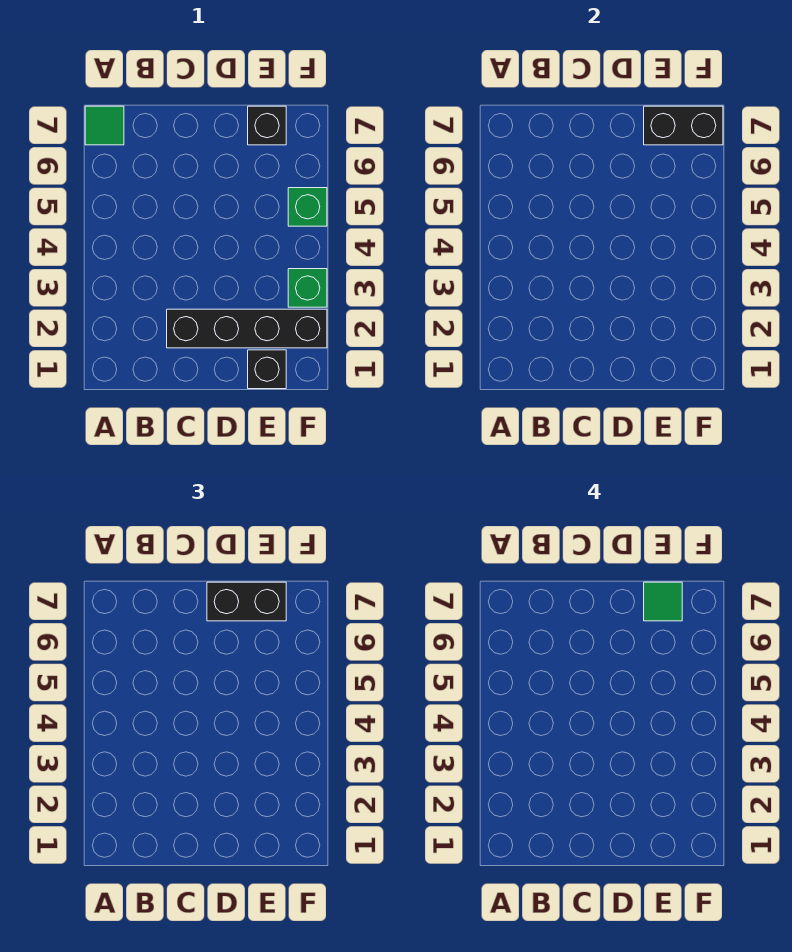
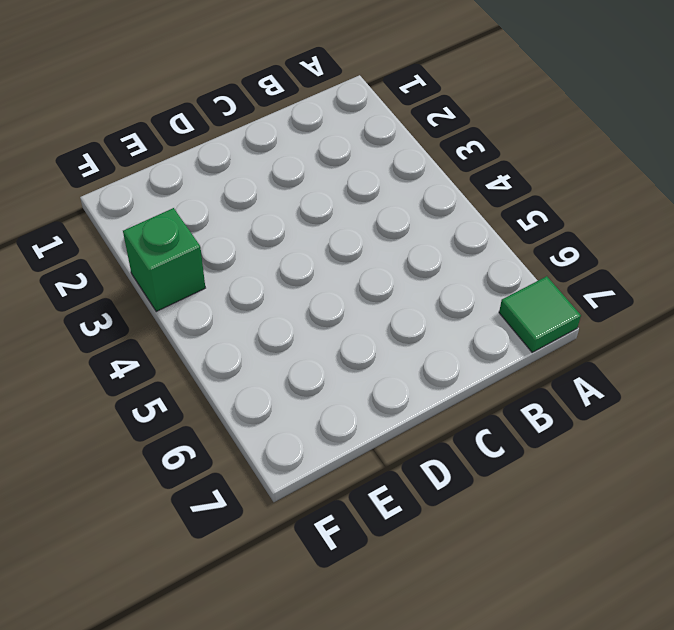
none -> black brick C2:F2 level 1
none -> black brick E1 level 1

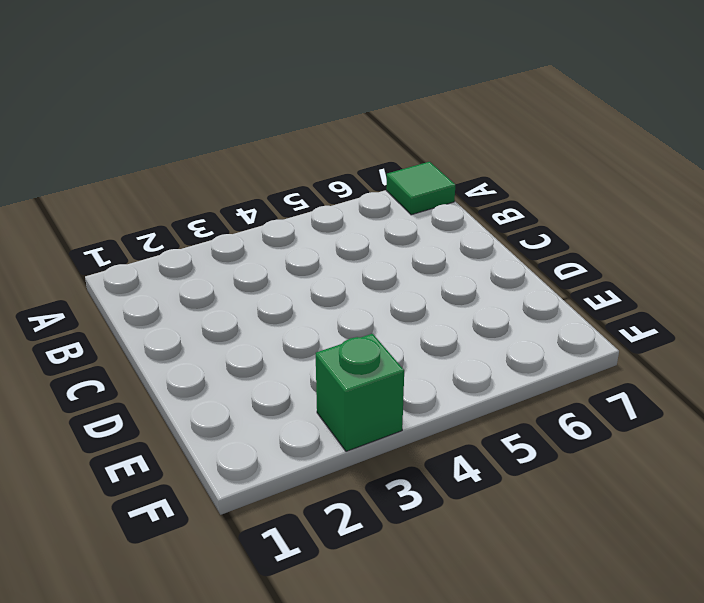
none -> black brick C2:F2 level 1
none -> black brick E1 level 1

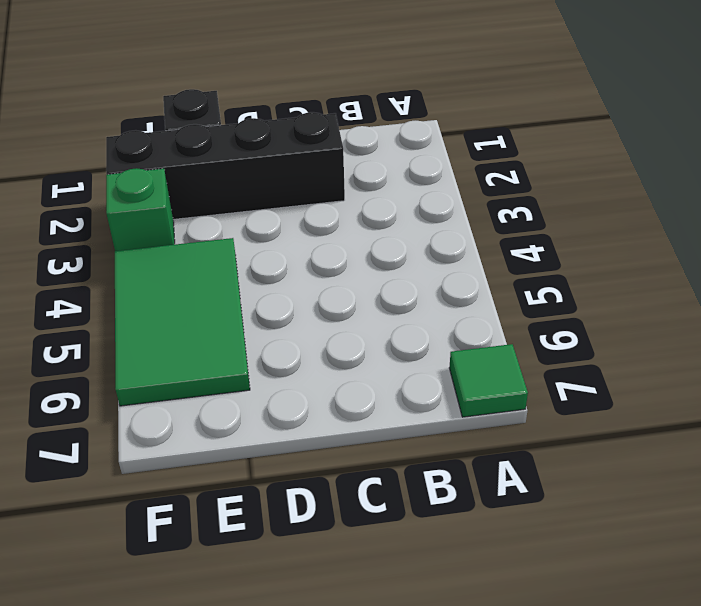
green tile E4:F6 level 1 -> green brick F5 level 1
none -> black brick E7 level 1
none -> black brick E7:F7 level 2

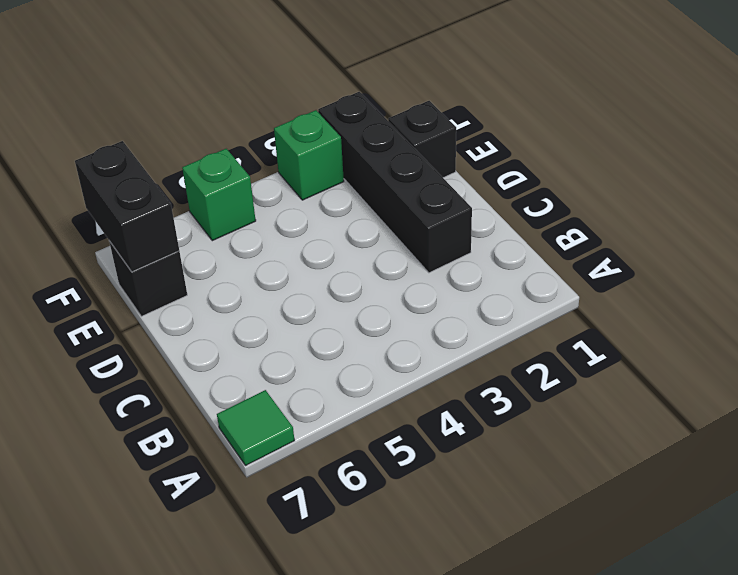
none -> black brick D7:E7 level 3
none -> green tile E7 level 4

